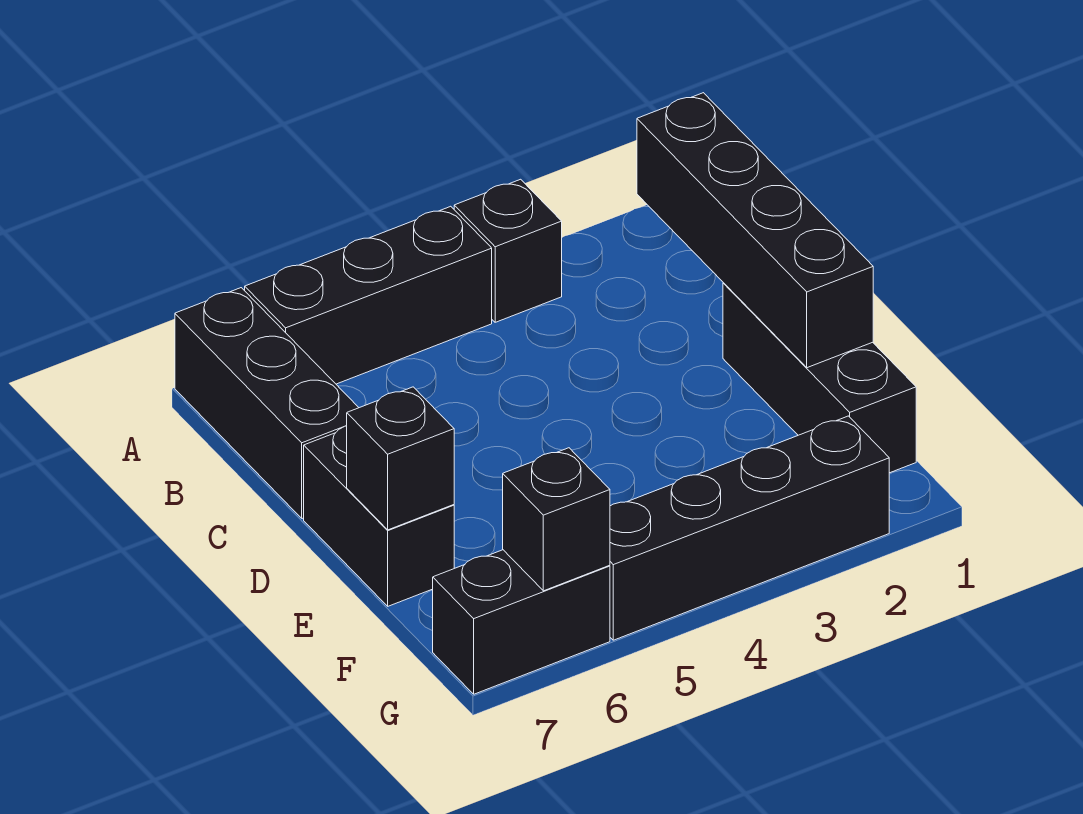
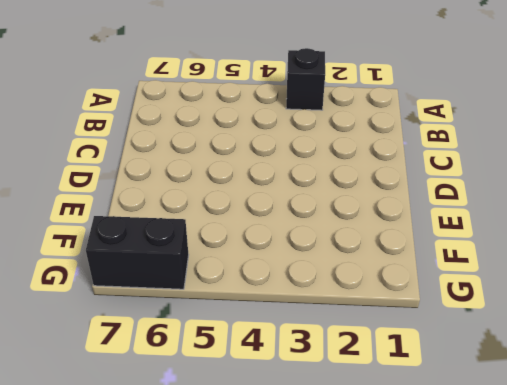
none -> black brick A4:A6 level 1
none -> black brick A7:C7 level 1

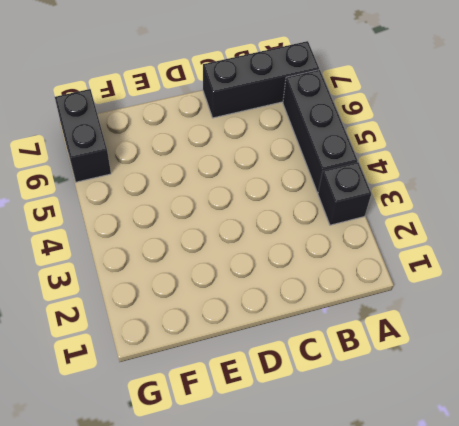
none -> black brick D1:F1 level 1
none -> black brick D7:E7 level 1

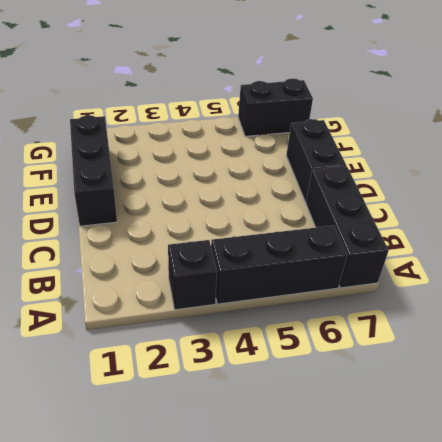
none -> black brick G2:G5 level 1
none -> black brick B1:E1 level 2

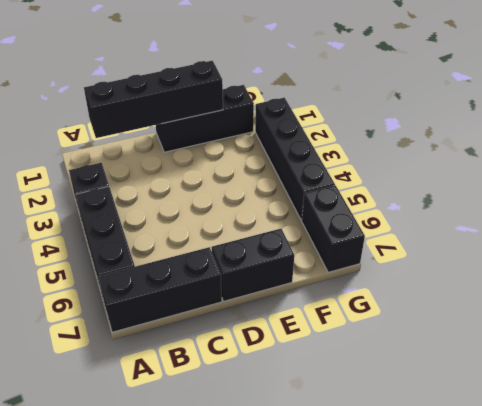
none -> black brick E7 level 2
none -> black brick G6 level 2

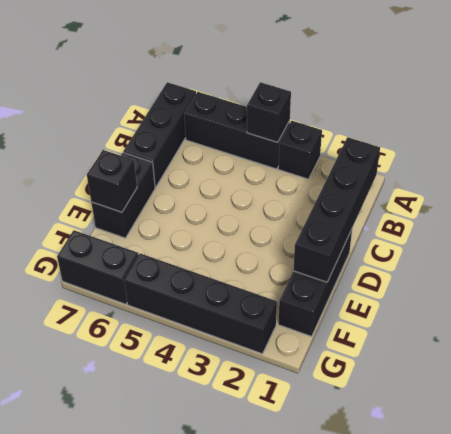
black brick A4 level 2 -> black brick G6 level 2

